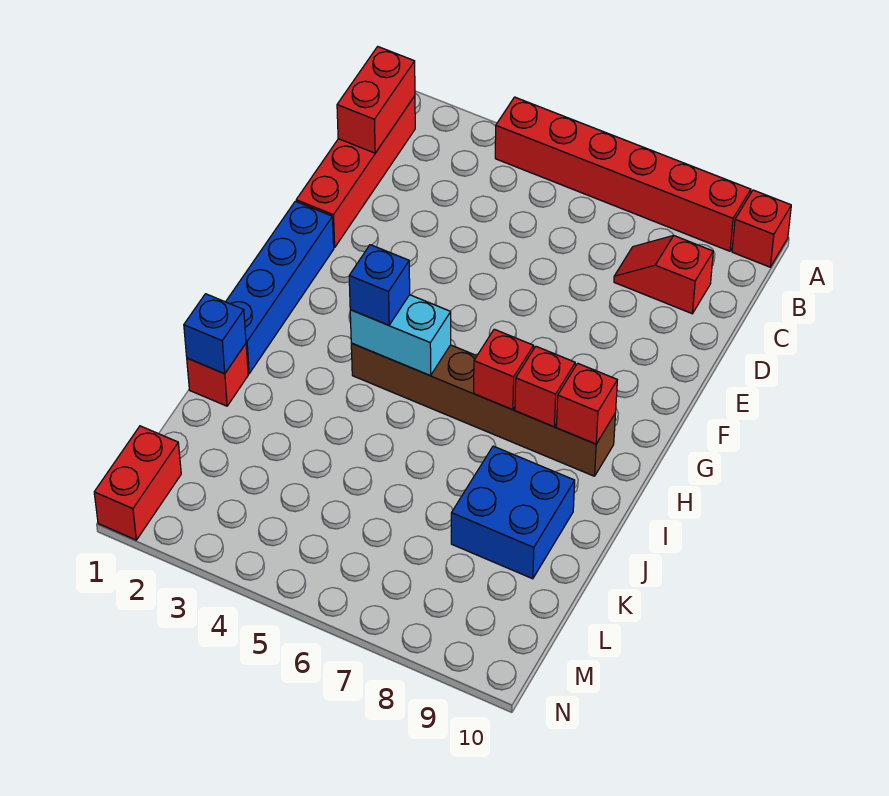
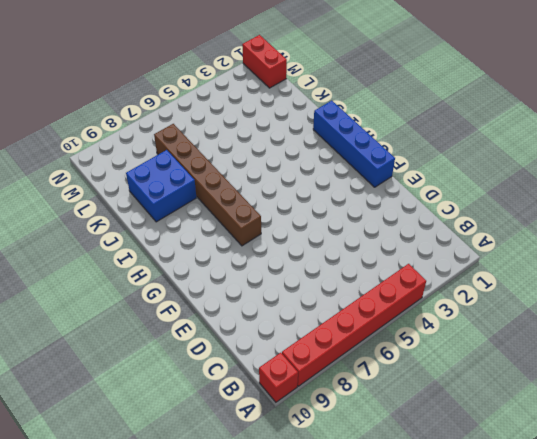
brown brick G7:L7 level 1 -> brown brick H4:H9 level 1
none -> red brick B1:E1 level 1
none -> red slope C8:C9 level 1 top 9
none -> red brick J1 level 1

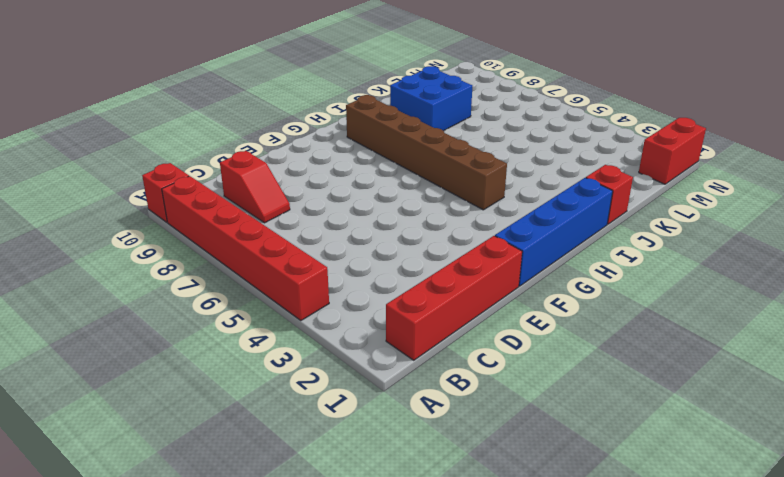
none -> red brick B1:C1 level 2
none -> cyan brick H4:H5 level 2
none -> red brick H7 level 2

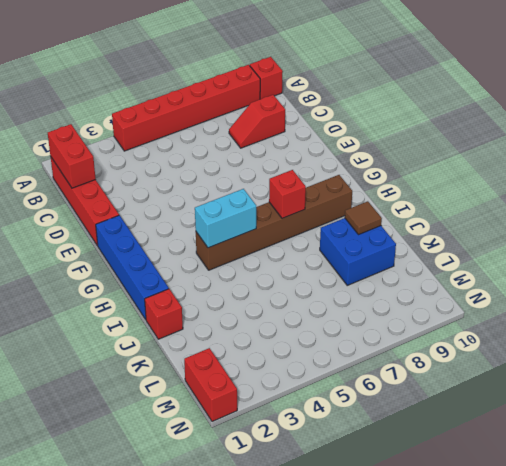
brown tile J9 level 2 -> none
none -> red brick H8 level 2
none -> red brick H9 level 2
none -> blue brick J1 level 2

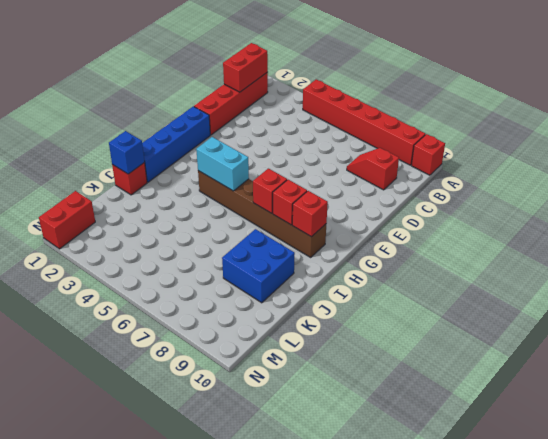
none -> blue brick H4 level 3

